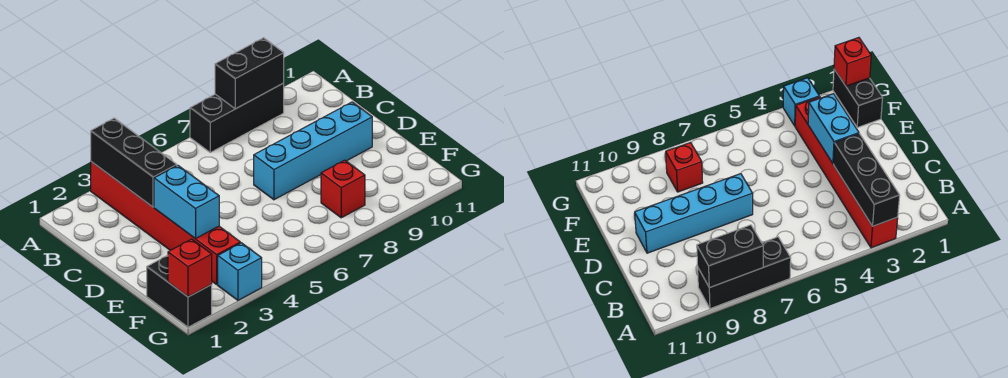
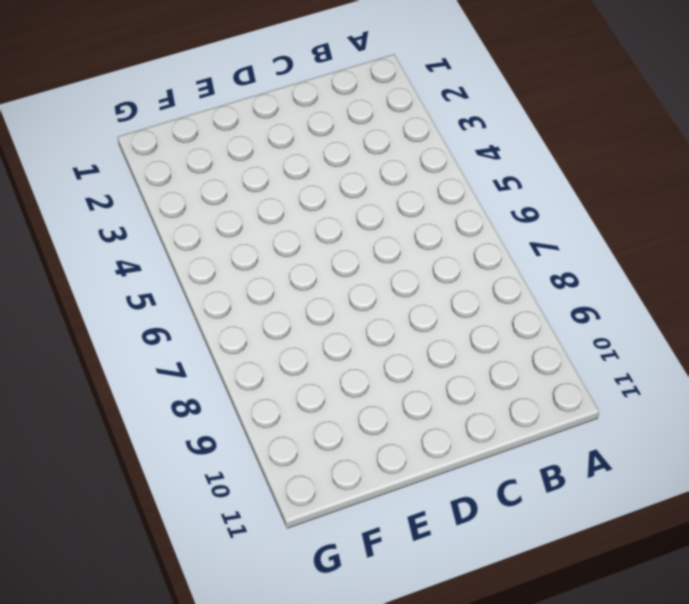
none -> red brick A3:F3 level 1
none -> black brick A7:A9 level 1

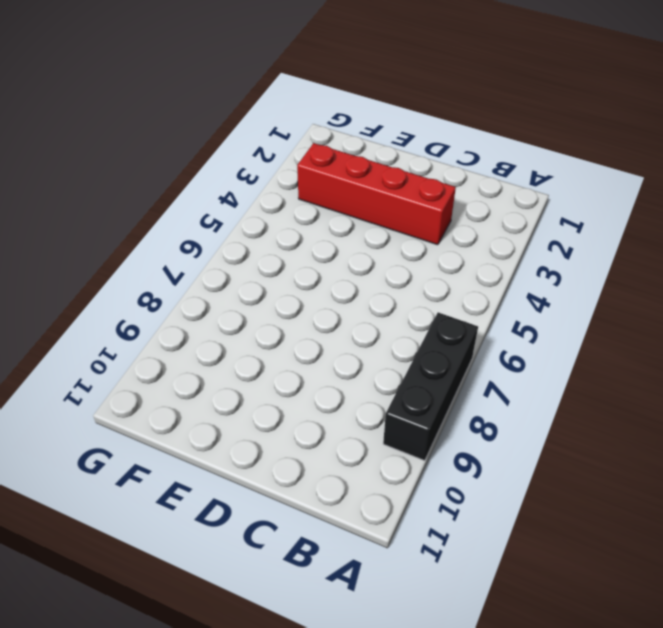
red brick C3:F3 level 1 -> red brick A3:F3 level 1
none -> cyan brick D7:D10 level 1
none -> black brick F1:G1 level 1

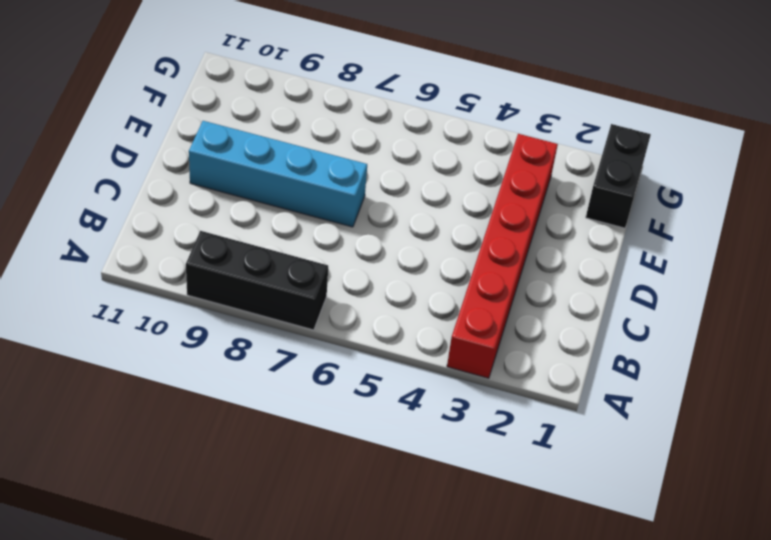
none -> red brick F8 level 1
none -> cyan brick G3 level 1

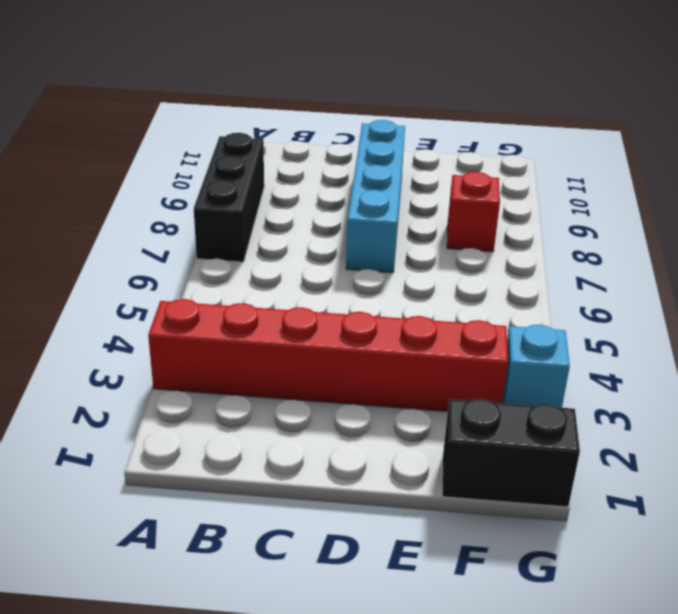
none -> black brick A3:C3 level 2
none -> black brick A8:A9 level 2

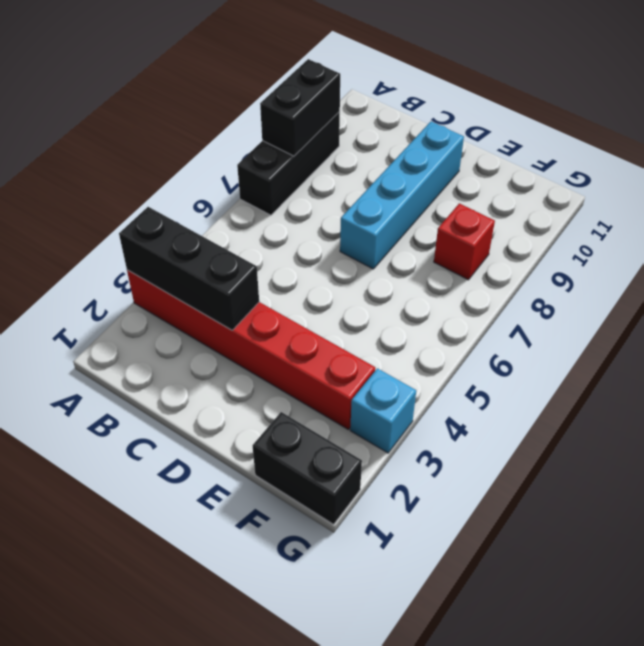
none -> cyan brick D3:E3 level 2
none -> red brick G1 level 2

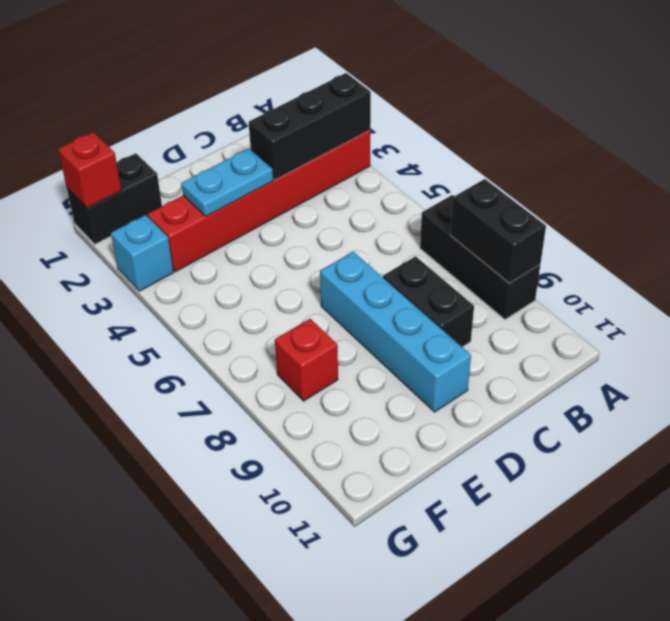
black brick C8:C9 level 1 -> none
cyan plate D3:E3 level 2 -> cyan brick D3:E3 level 2

